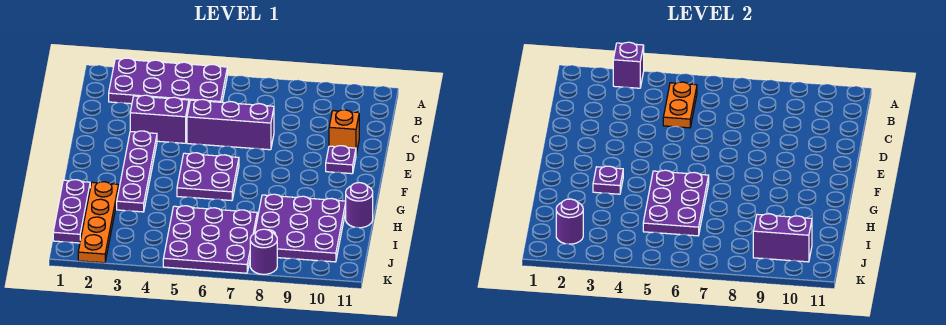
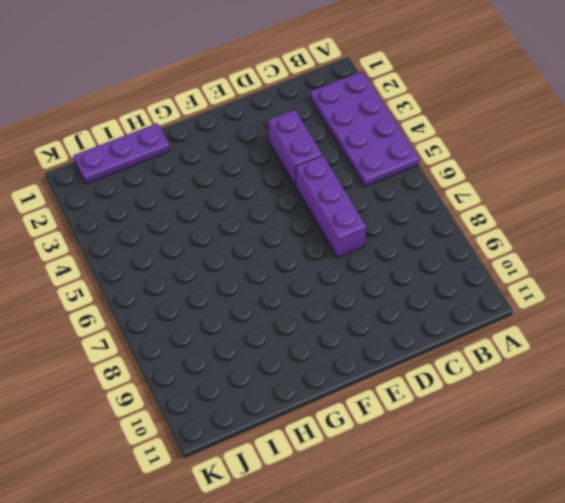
none -> orange brick D10 level 1
none -> purple plate E3:H3 level 1
none -> purple plate E10 level 1

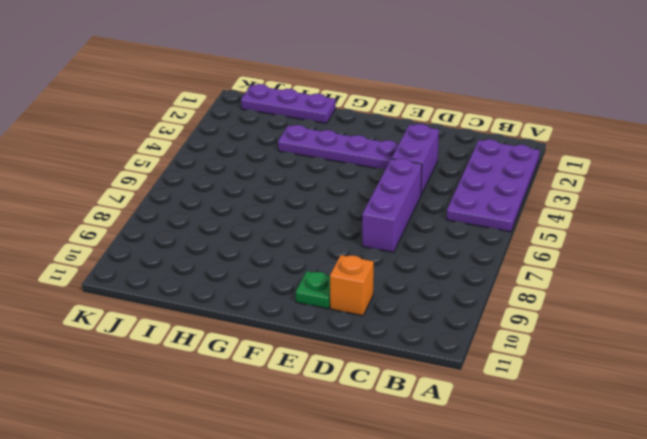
green plate E10 level 1 -> purple plate E10 level 1
none -> purple plate F5:G6 level 1
none -> orange plate H2:K2 level 1
none -> purple plate H8:J10 level 1

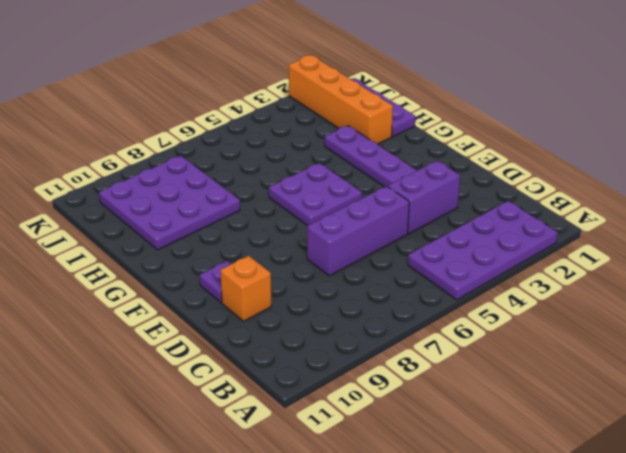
orange brick H2:K2 level 1 -> orange plate H2:K2 level 1
none -> purple round brick H11 level 1
none -> purple plate I5:K7 level 1
none -> purple round brick K8 level 1

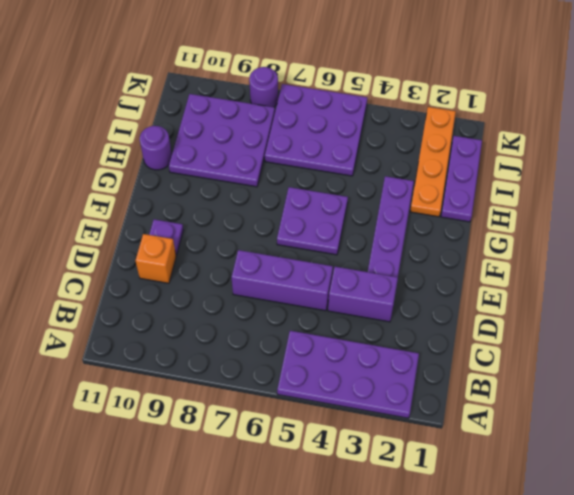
none -> purple brick A3 level 2
none -> orange plate B5:C5 level 2
none -> purple plate G3 level 2

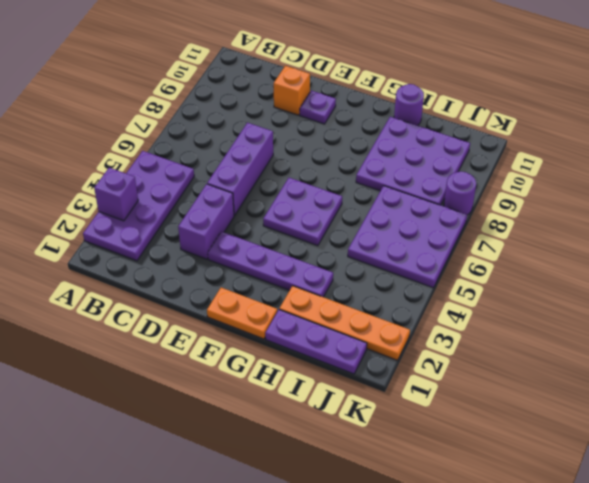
orange plate F1:G1 level 1 -> orange plate B5:C5 level 2
none -> purple plate G3 level 2
none -> purple plate G5:I6 level 2
none -> purple round brick J2 level 2

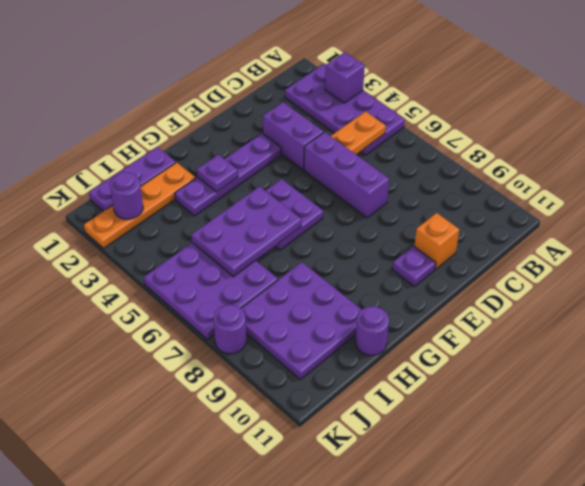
none -> purple brick J9:J10 level 2

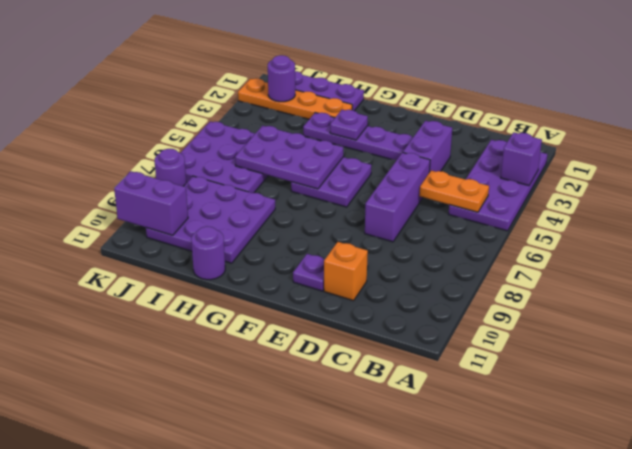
purple brick J10:K10 level 2 -> purple brick J9:J10 level 2

